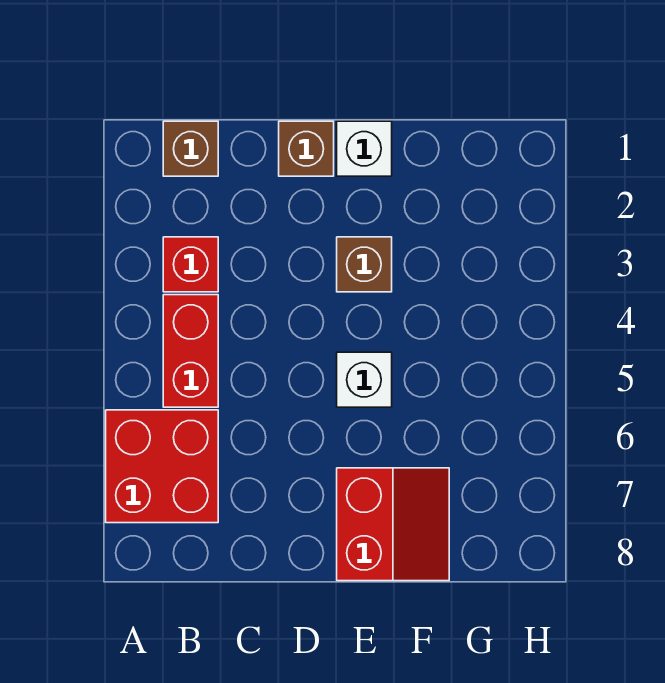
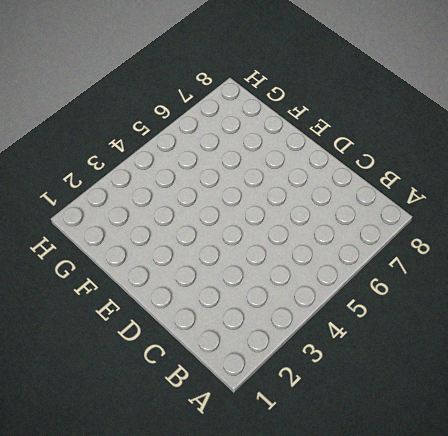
none -> red brick A6:B7 level 1
none -> brown brick B1 level 1

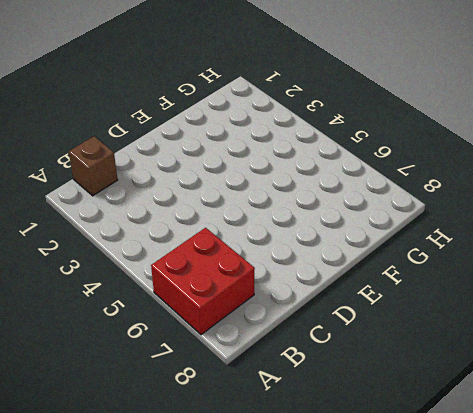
none -> red brick B3 level 1
none -> red brick B4:B5 level 1

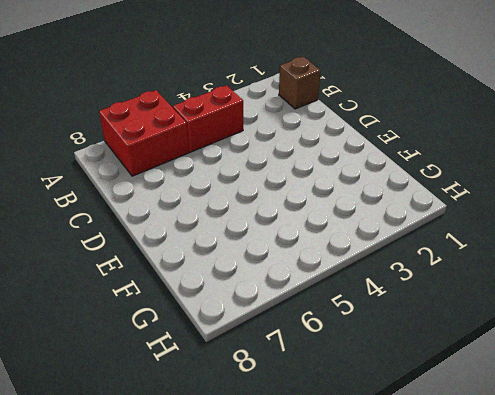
none -> red brick B3 level 1
none -> brown brick D1 level 1

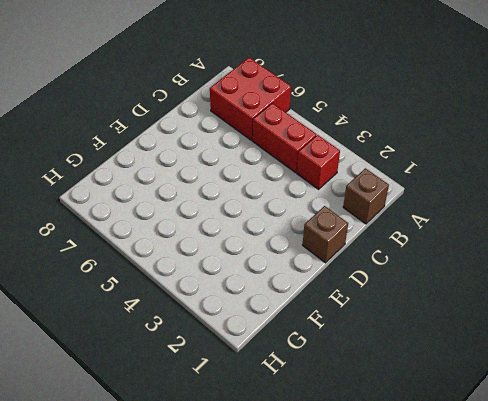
none -> white brick E1 level 1
none -> brown brick E3 level 1

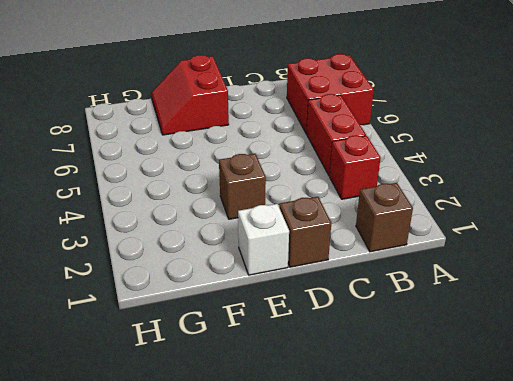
none -> white brick E5 level 1

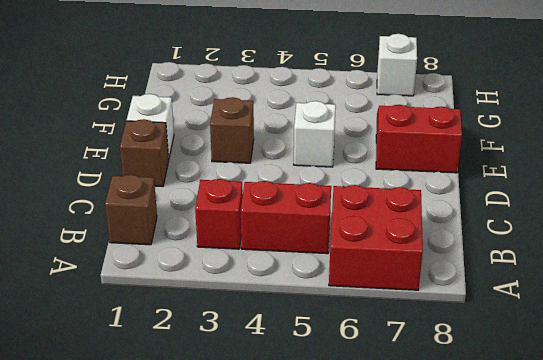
white brick H7 level 1 -> none

